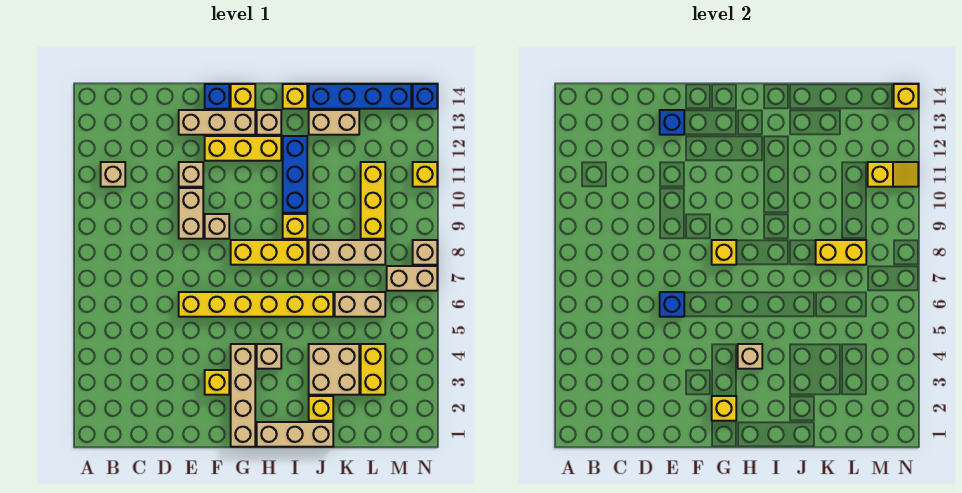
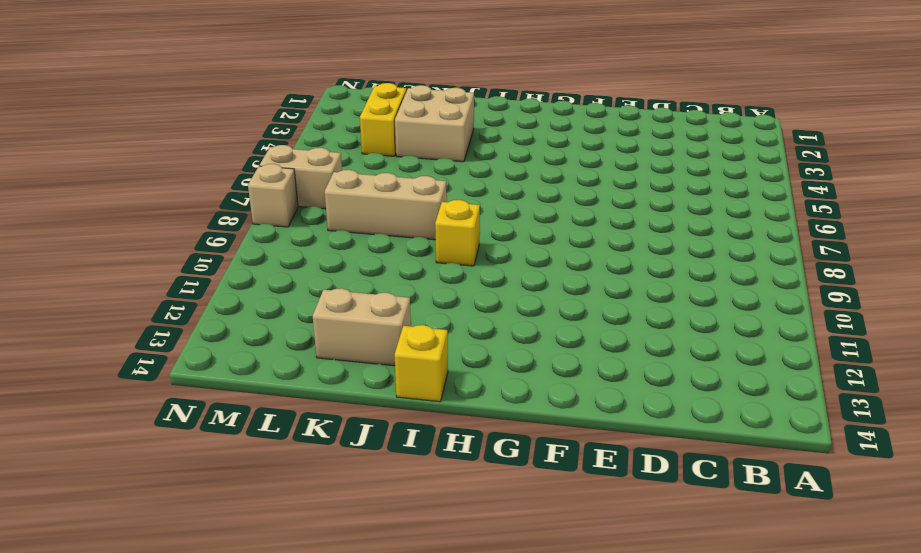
none -> tan brick B11 level 1
none -> yellow brick E6:J6 level 1
none -> tan brick E9:E10 level 1
none -> tan brick E11 level 1

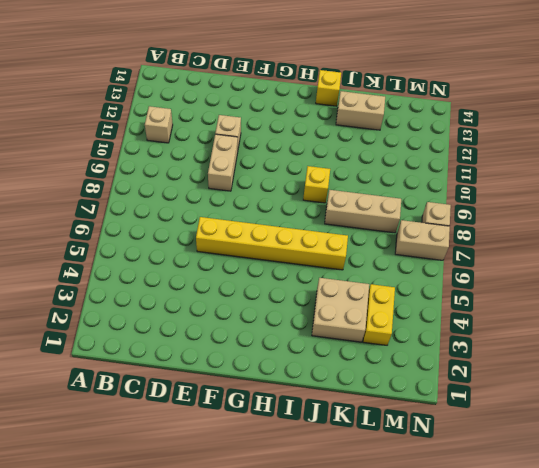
none -> tan brick E13:G13 level 1
none -> yellow brick F3 level 1
none -> tan brick F9 level 1
none -> yellow brick F12:H12 level 1

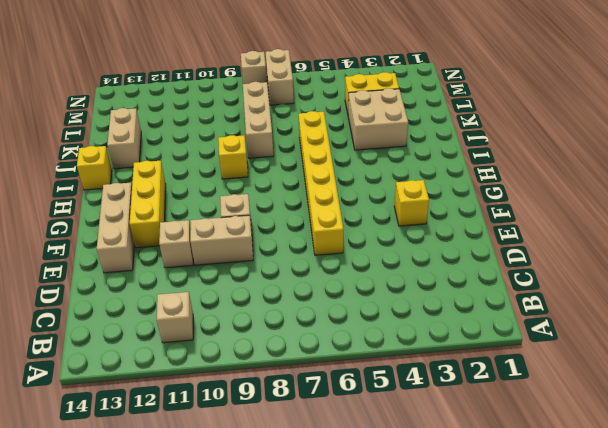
none -> blue brick F14 level 1
none -> tan brick G1:G4 level 1
none -> yellow brick G8:I8 level 1
none -> yellow brick G14 level 1

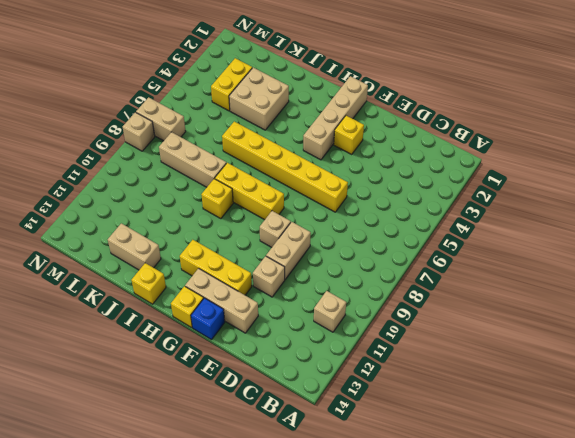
none -> tan brick H1:J1 level 1
none -> tan brick H4 level 1
none -> tan brick H13 level 1
none -> blue brick I10:I12 level 1

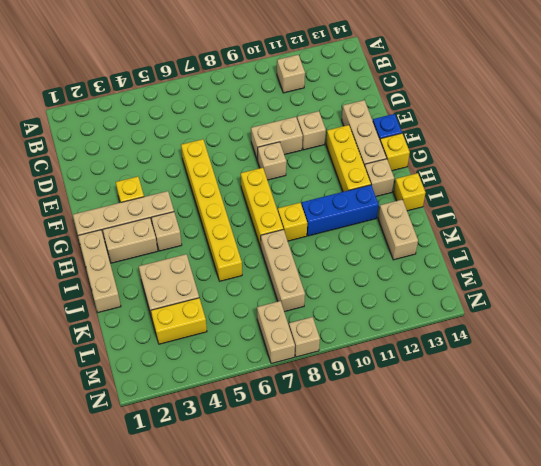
tan brick H2:H3 level 1 -> tan brick K6:L6 level 1
none -> yellow brick J2 level 1
none -> blue brick J14:M14 level 1
none -> yellow brick L9:L11 level 1
none -> yellow brick N11 level 1

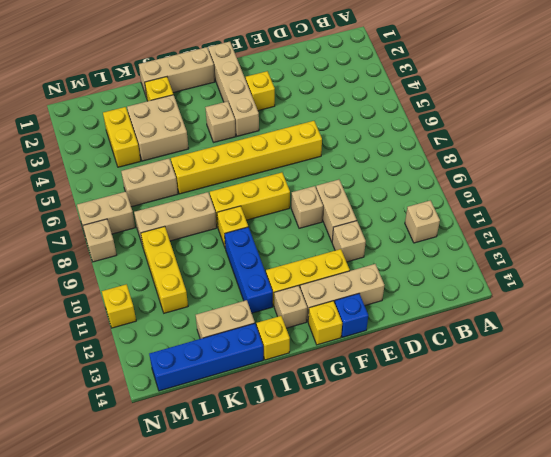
none -> blue brick N14 level 1
none -> blue brick E6 level 2
none -> blue brick E13 level 2
none -> yellow brick G2 level 2

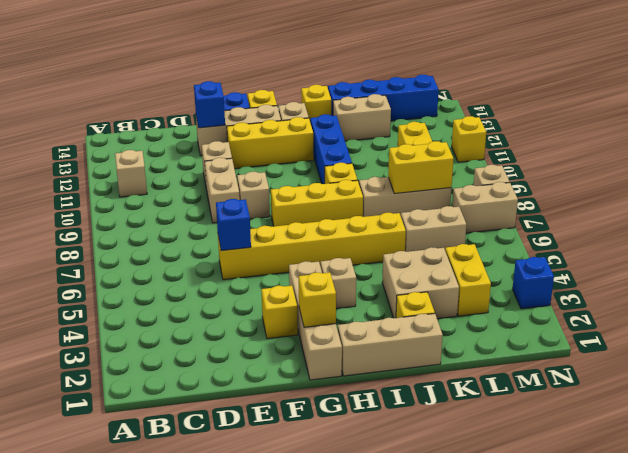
blue brick N3 level 1 -> blue brick N14 level 1
none -> yellow brick G8 level 2
none -> tan brick H4 level 2
none -> yellow slope M11:N11 level 2 top M
none -> yellow brick N14 level 2

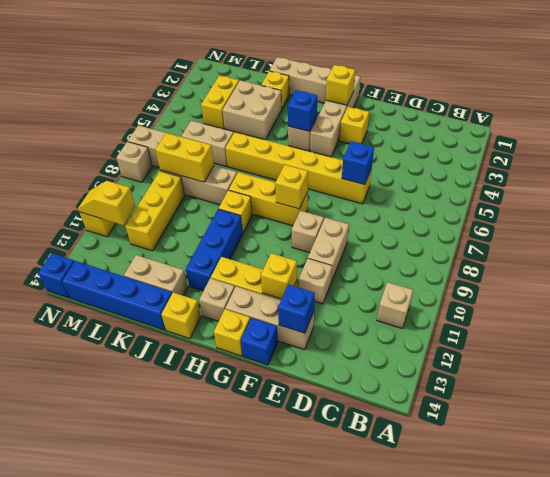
yellow brick F12 level 2 -> yellow brick N14 level 2
blue brick H4 level 2 -> tan brick H4 level 2

